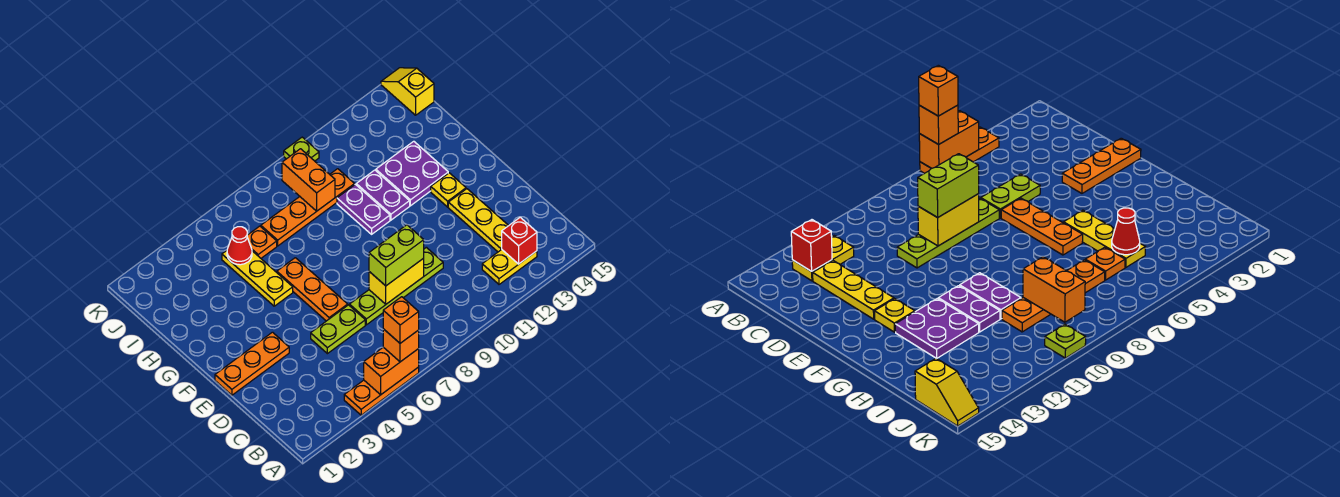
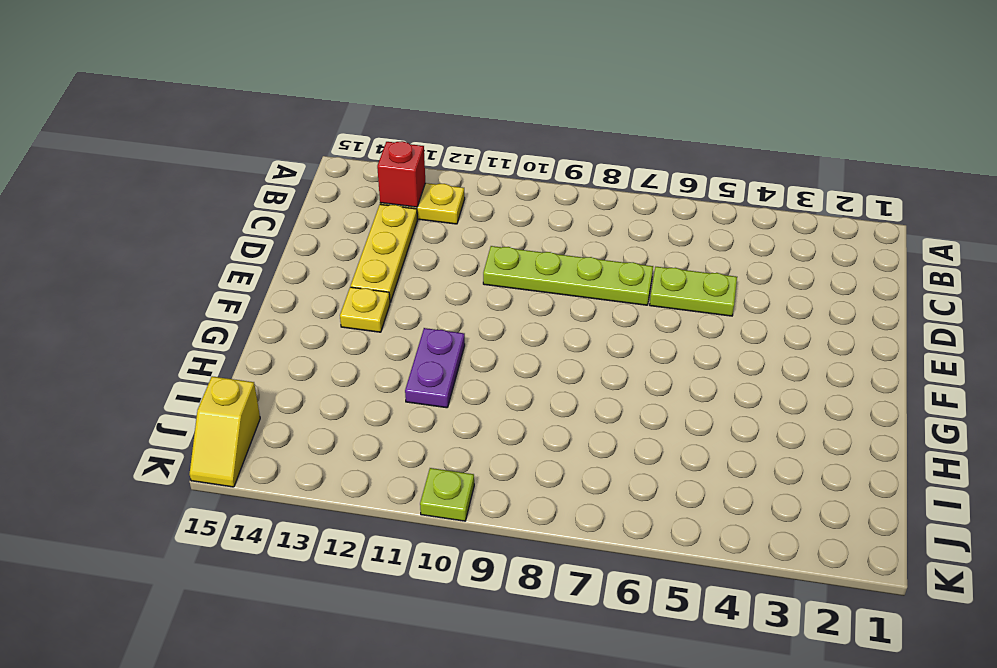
none -> orange plate A4:A6 level 1
none -> orange plate E1:E3 level 1
none -> orange plate E6:G6 level 1

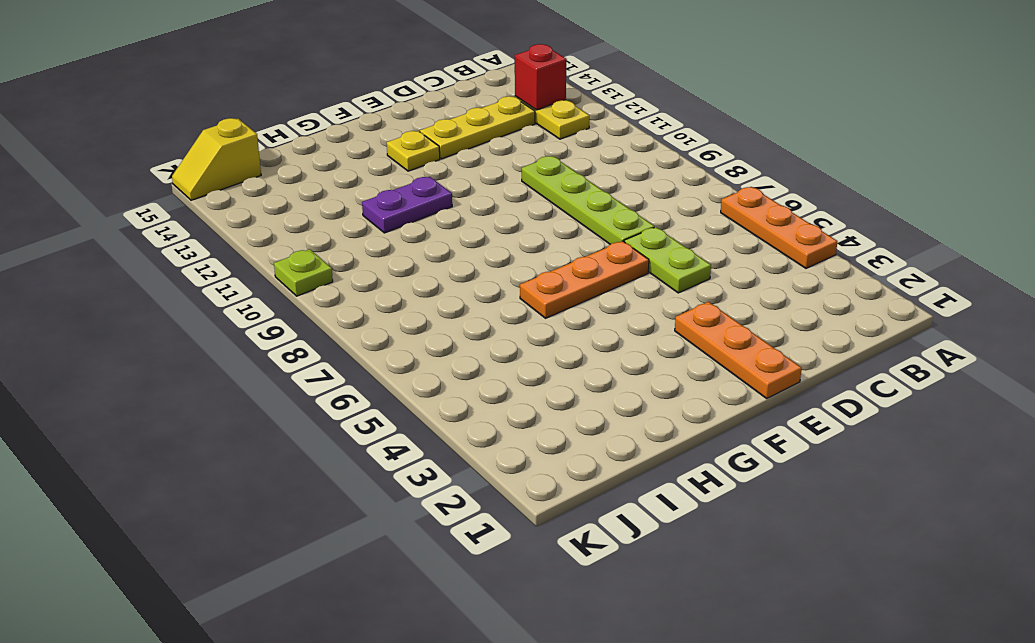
none -> yellow plate G5:I5 level 1
none -> purple plate G10:H10 level 1
none -> purple plate G12:H13 level 1

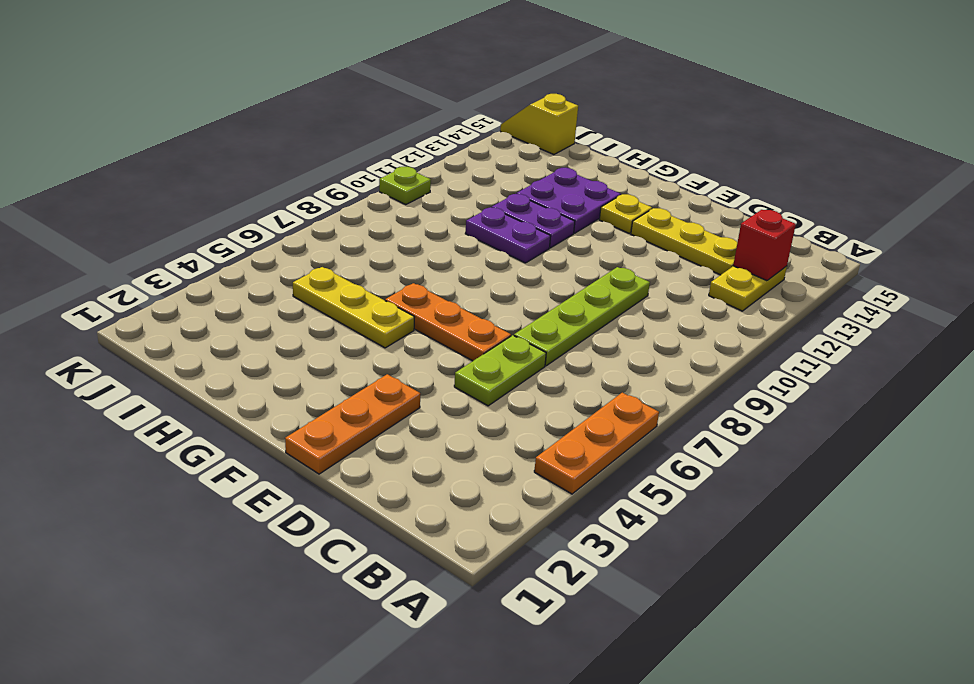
none -> orange plate I6 level 1
none -> orange plate I7:I10 level 1
none -> orange brick A5:A6 level 2

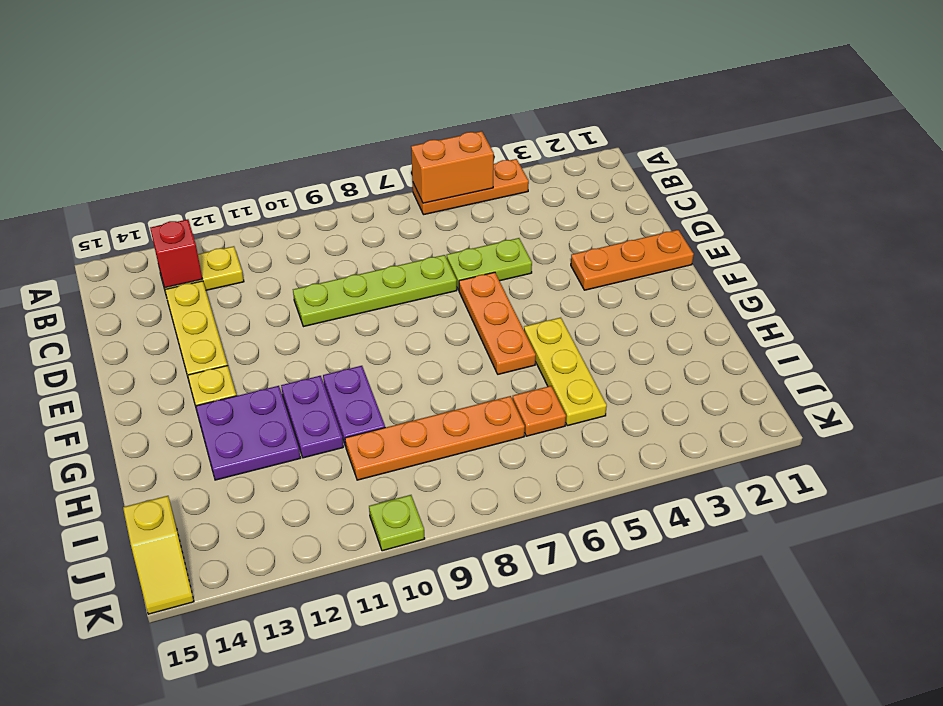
none -> yellow brick D8:D9 level 2
none -> red cone I5 level 2
none -> orange brick I9:J9 level 2

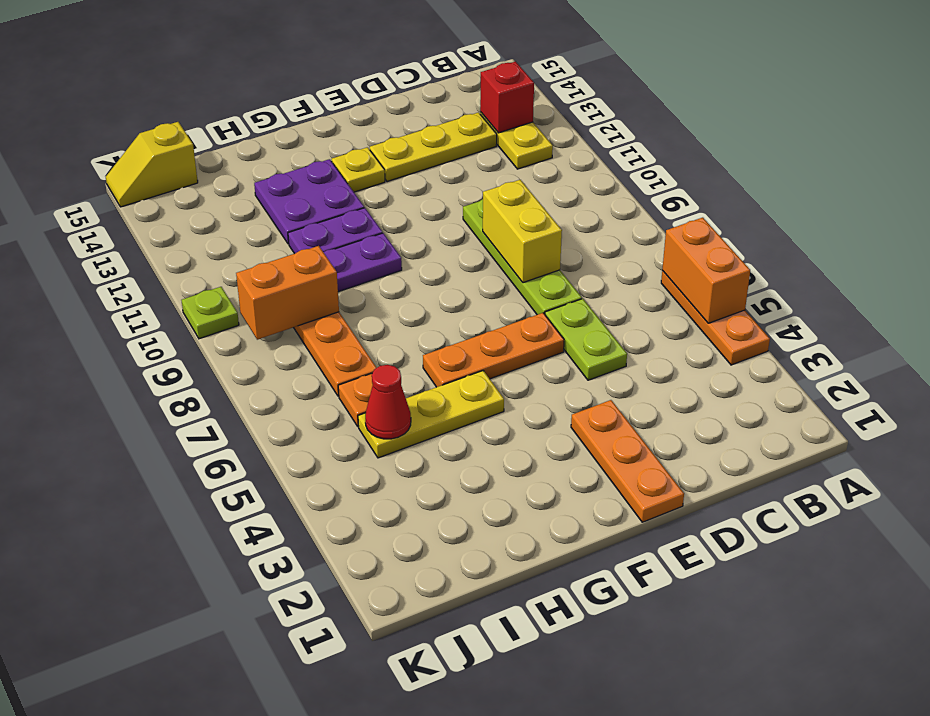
none -> orange brick A6 level 3
none -> lime brick D8:D9 level 3
none -> orange brick A6 level 4

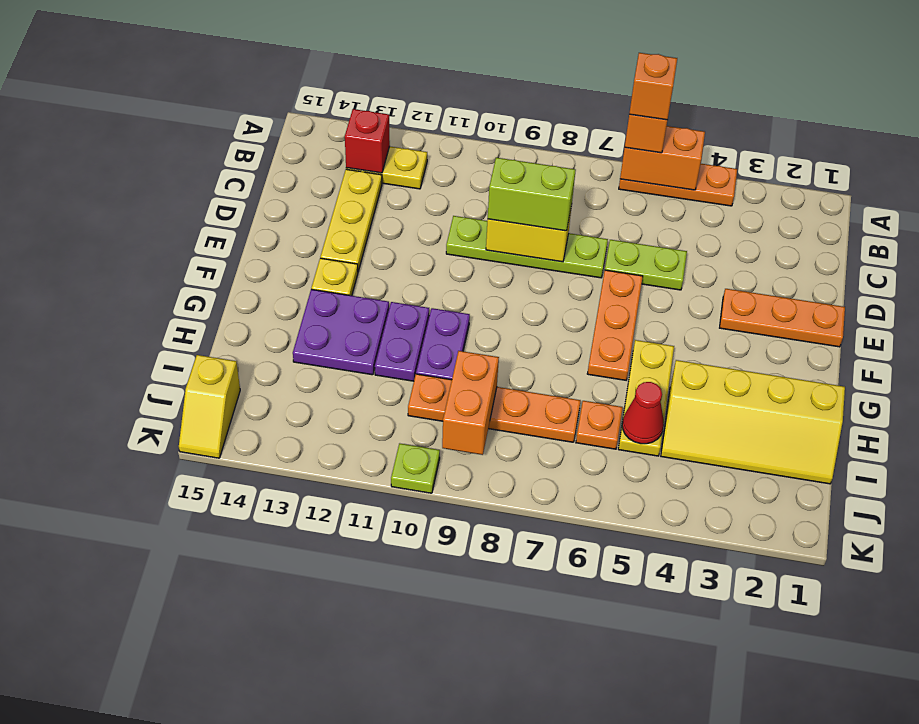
yellow slope H1:I4 level 1 top H -> none

